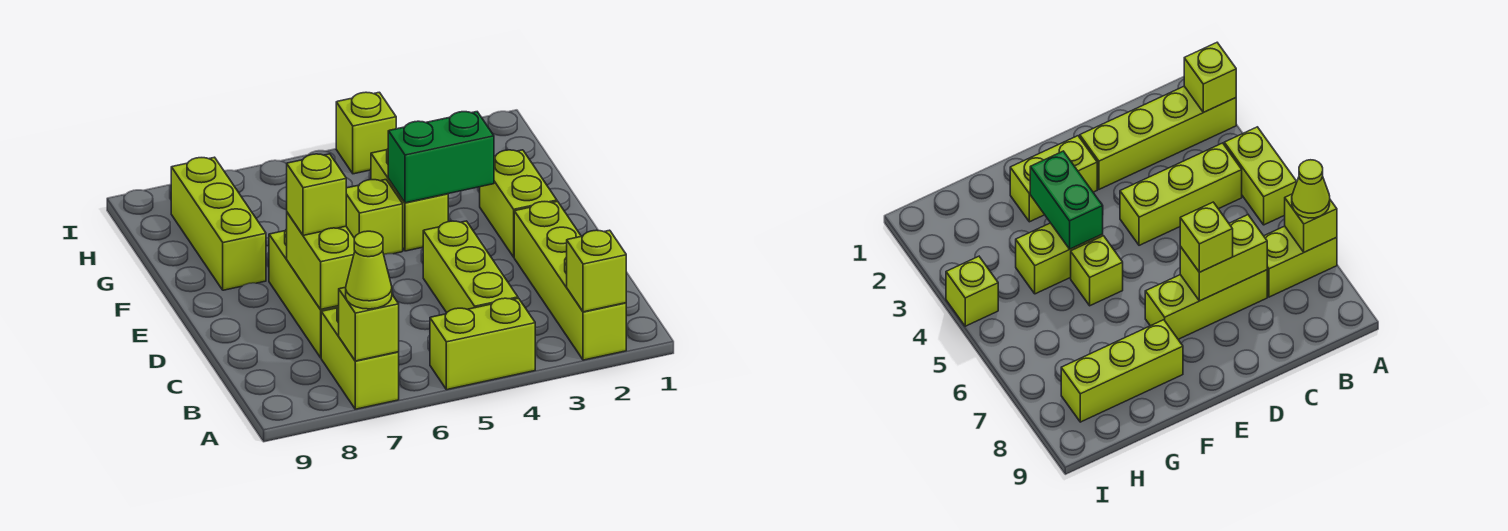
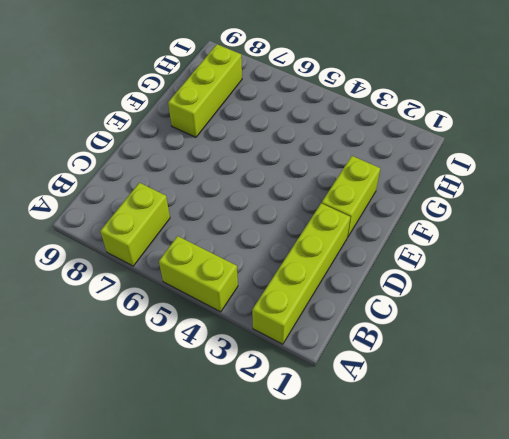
none -> lime brick B4:D4 level 1
none -> lime brick C7:E7 level 1
none -> lime brick F4:G4 level 1

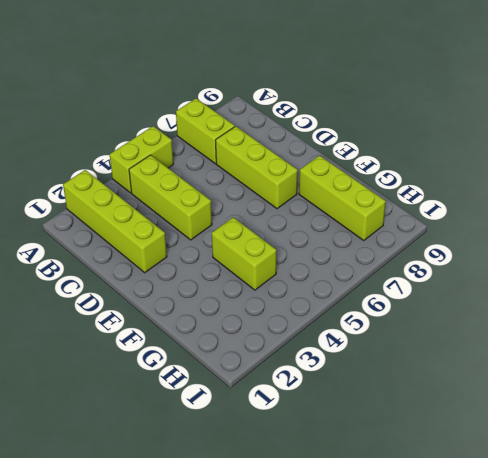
none -> lime brick E2:F2 level 1
none -> lime brick F5 level 1
none -> lime brick I4 level 1

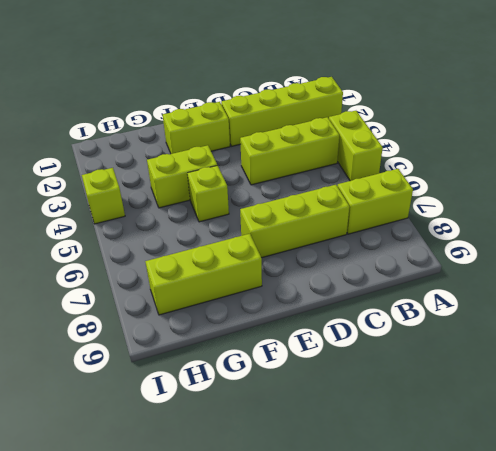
none -> lime brick A2 level 2
none -> lime brick A7 level 2
none -> lime brick C7:D7 level 2

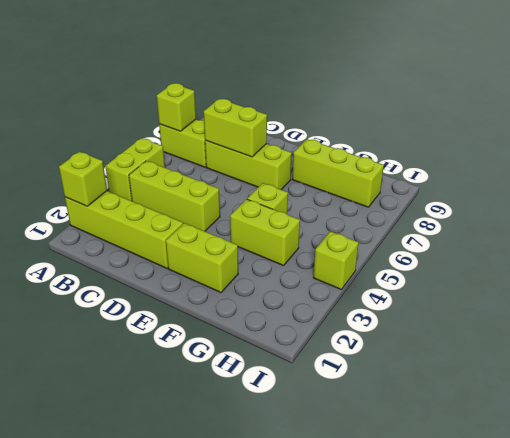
none -> green brick F3:F4 level 2
none -> lime cone A7 level 3
none -> lime brick D7 level 3

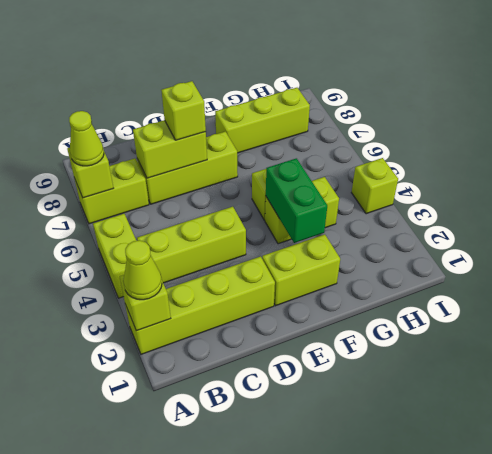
lime cone A2 level 3 -> none

